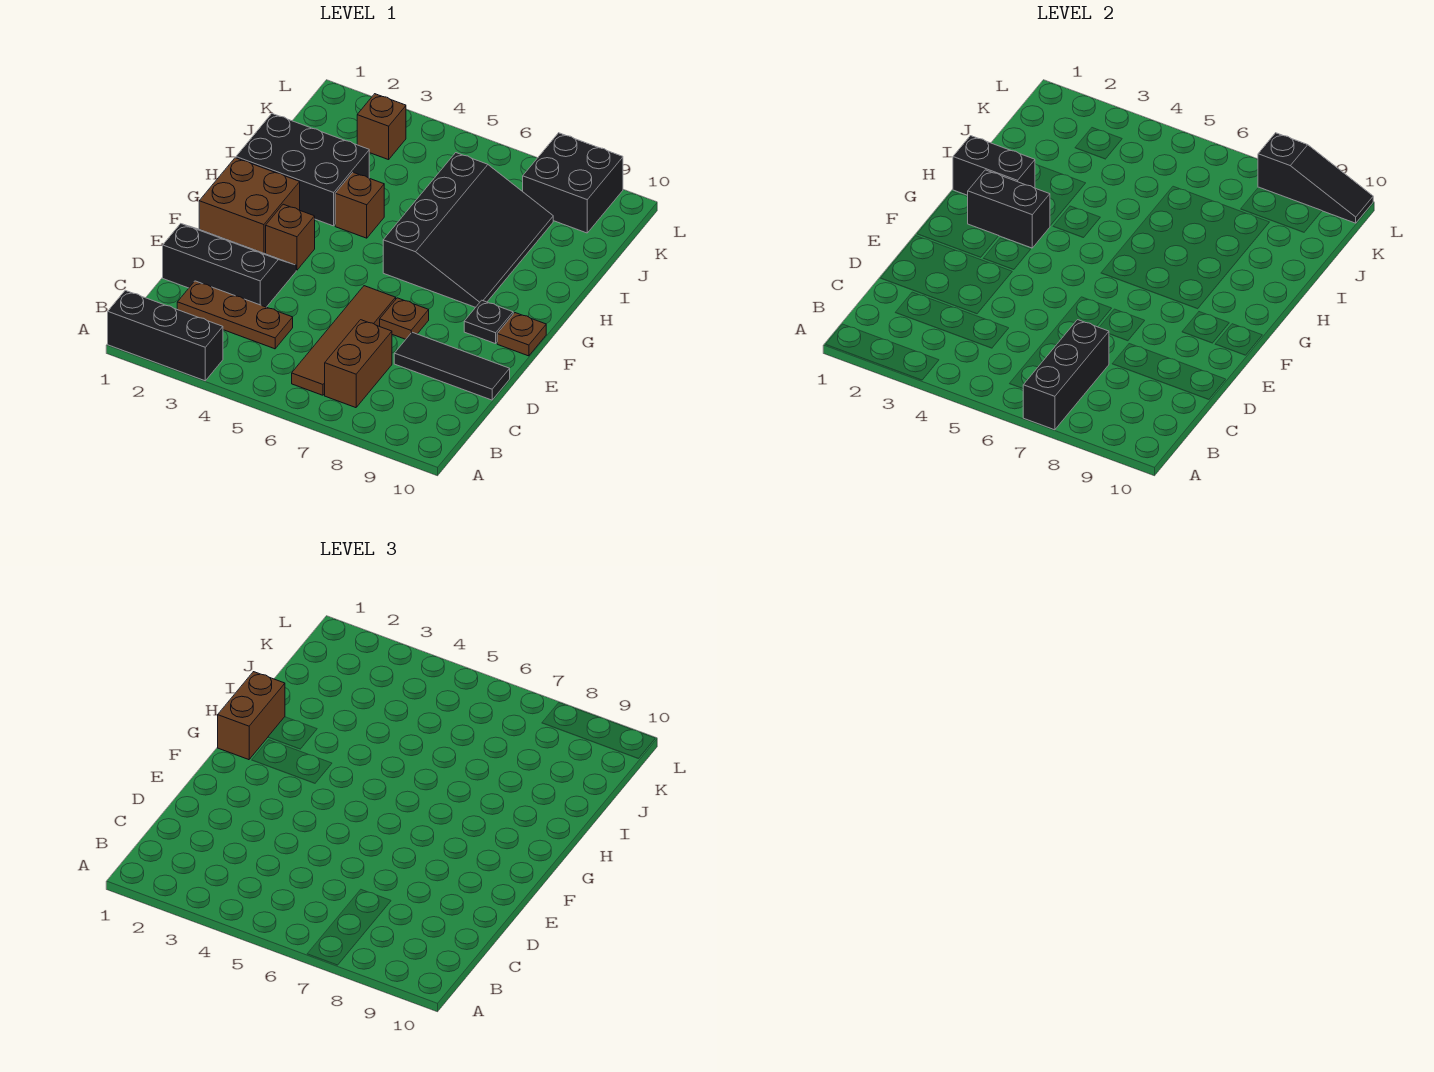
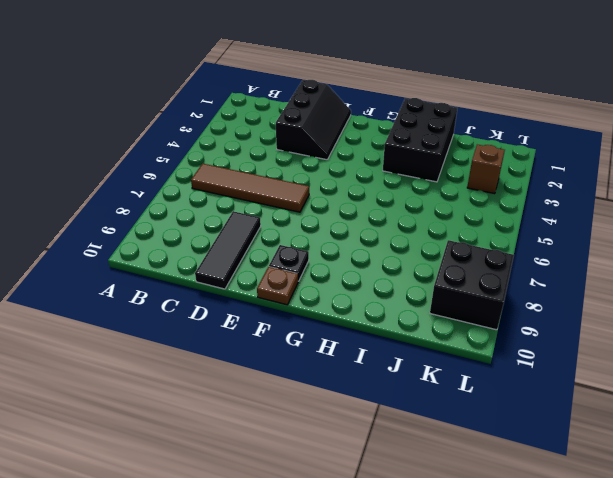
none -> black brick A1:A3 level 1
none -> brown brick B7:C7 level 1
none -> brown plate C2:C4 level 1

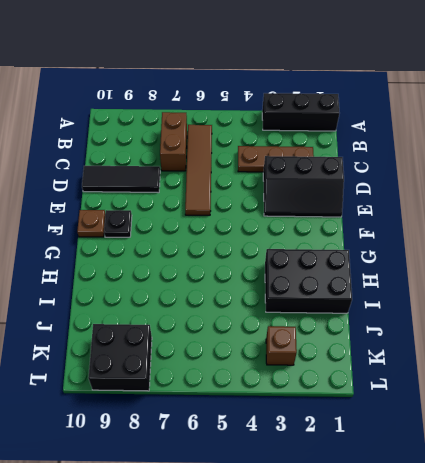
none -> brown plate E7 level 1
none -> brown brick F1:G2 level 1
none -> brown brick F3 level 1

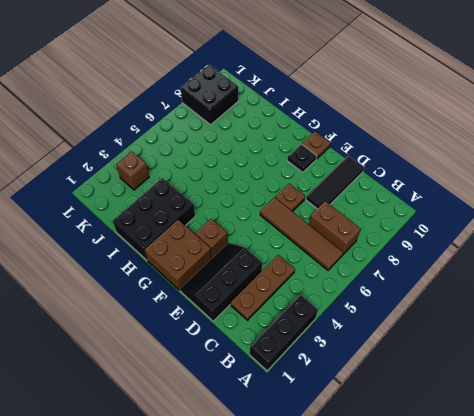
none -> black slope G6:J8 level 1 top 6
none -> brown brick H4 level 1
none -> black brick A7:C7 level 2

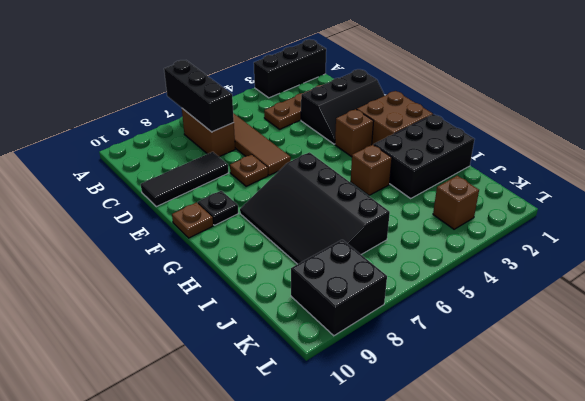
none -> black brick G2:G3 level 2
none -> black brick H1:H2 level 2
none -> black slope L8:L10 level 2 top 8

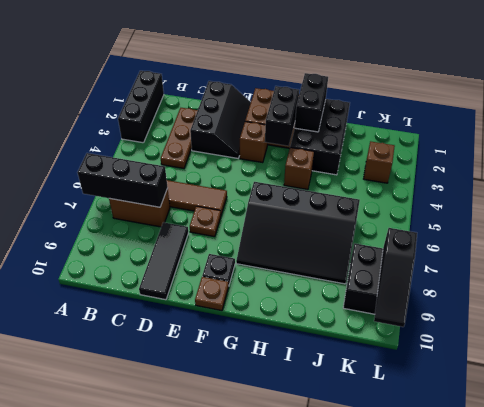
none -> brown brick G1:H1 level 3

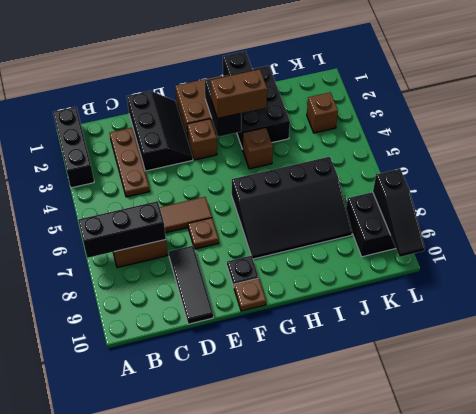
brown brick G3:H3 level 3 -> brown brick G1:H1 level 3

